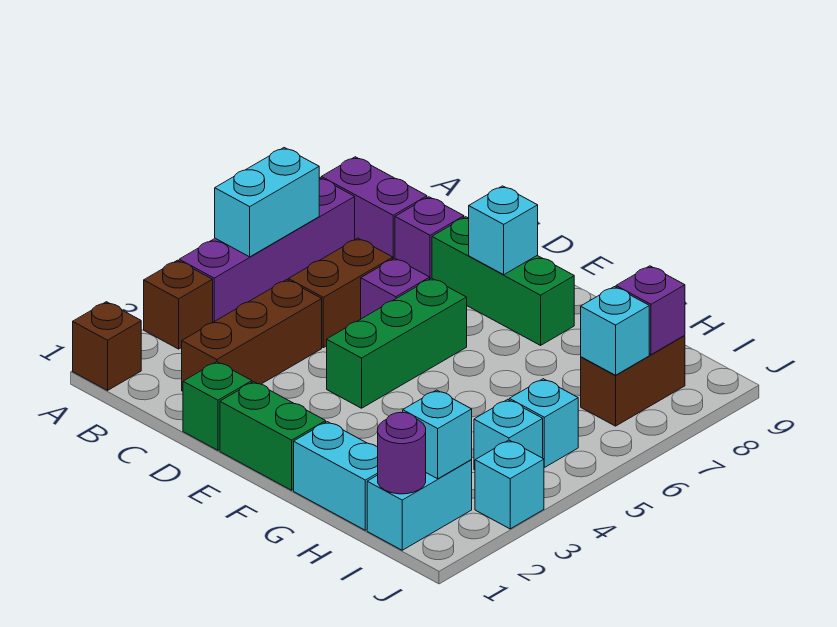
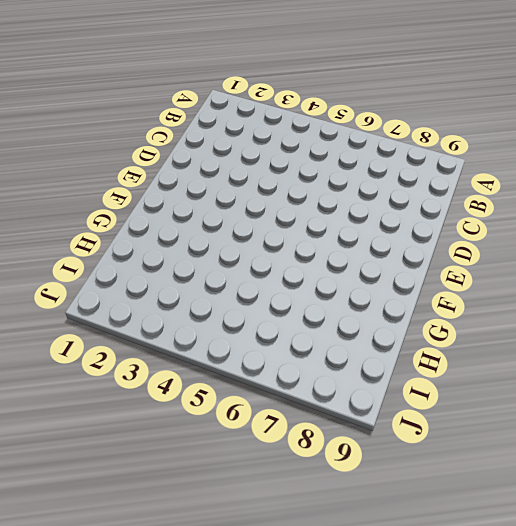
none -> brown brick A1 level 1
none -> brown brick A3 level 1
none -> purple brick A4:A7 level 1

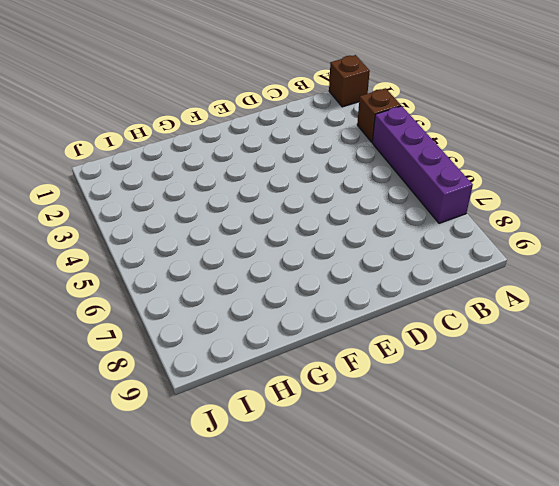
none -> purple brick A8:B8 level 1
none -> brown brick C2:C4 level 1
none -> brown brick C5:C6 level 1

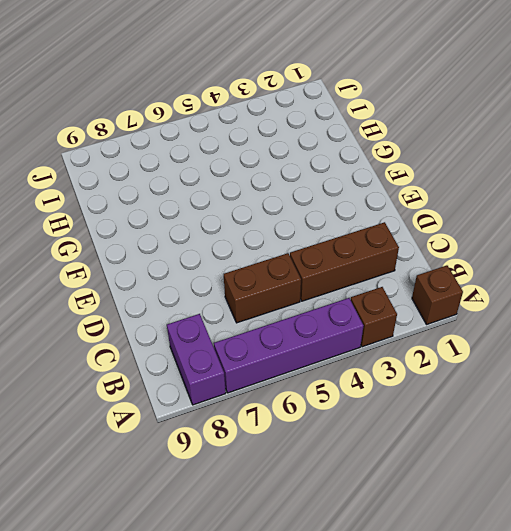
none -> purple brick C8 level 1
none -> green brick D1 level 1
none -> purple brick D6 level 1

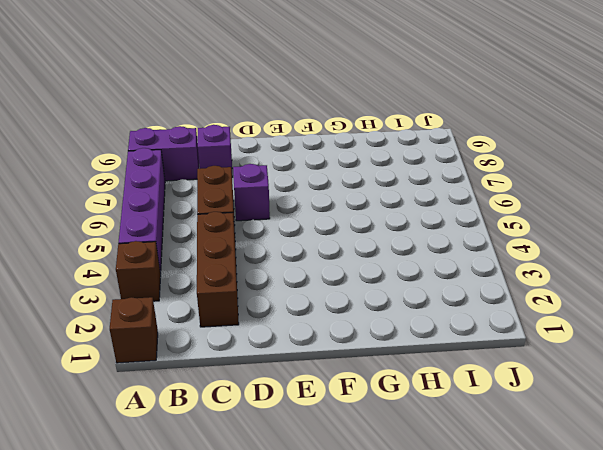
none -> green brick D1 level 1
none -> green brick D8:F8 level 1
none -> green brick E1:F1 level 1

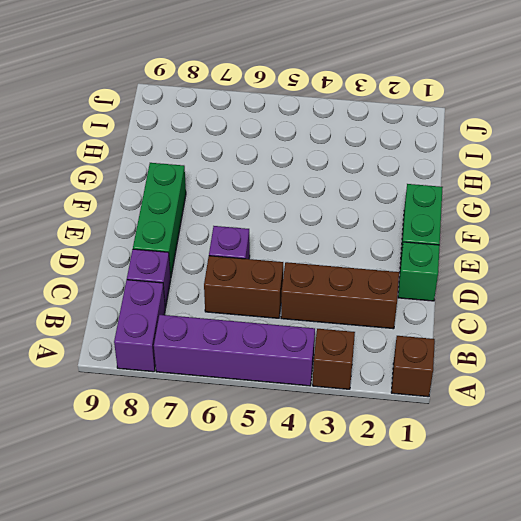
none -> green brick E4:E6 level 1
none -> cyan brick G1:H1 level 1
none -> cyan brick I1:I2 level 1

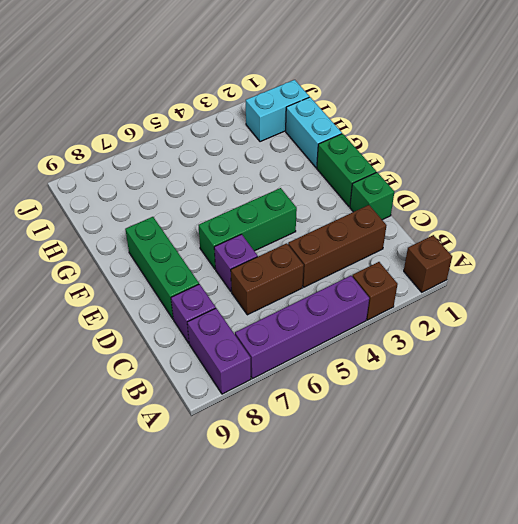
none -> cyan brick I4 level 1
none -> cyan brick I5 level 1
none -> brown brick I7:I8 level 1

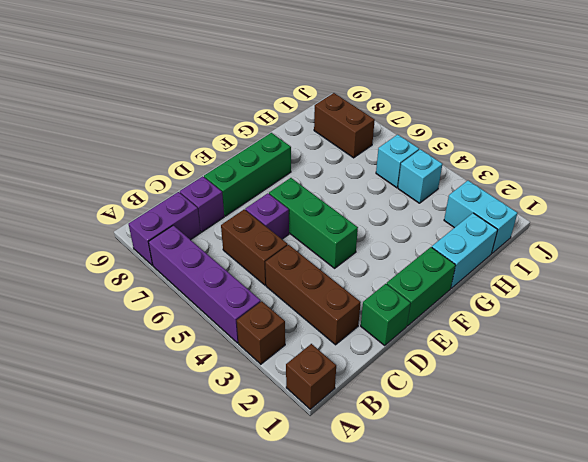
none -> cyan brick J3 level 1
none -> cyan brick A5:A6 level 2
none -> cyan brick E8 level 2

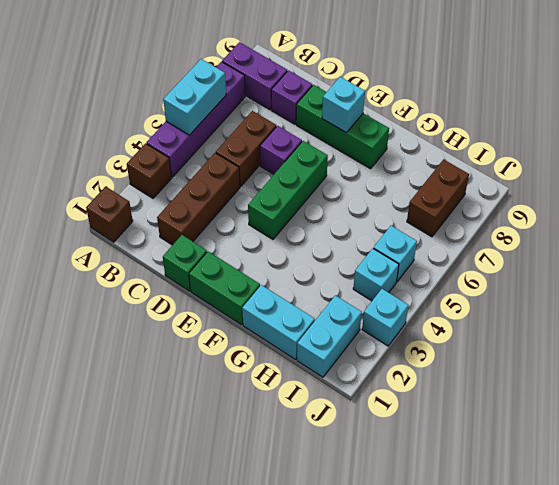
none -> purple round brick I1 level 2
none -> cyan brick I2 level 2
none -> cyan brick I7 level 2

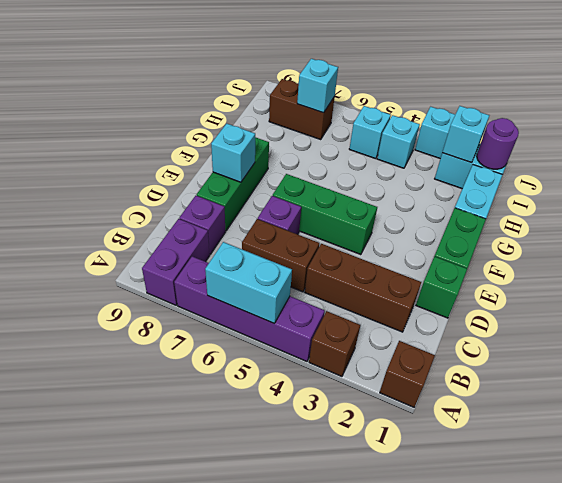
none -> purple brick I8 level 2

